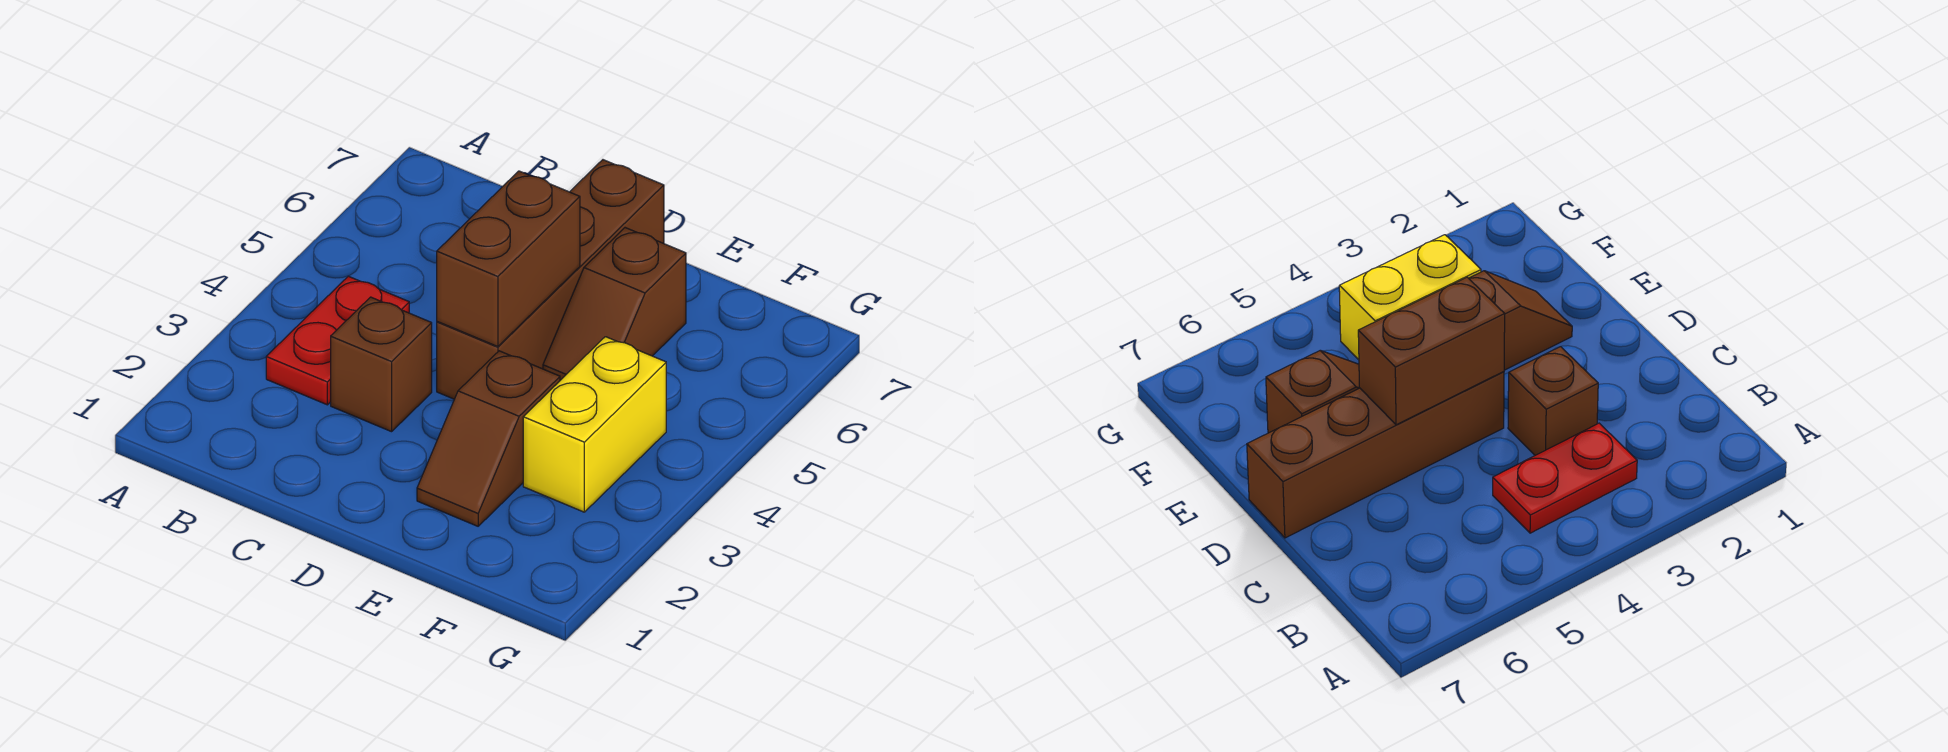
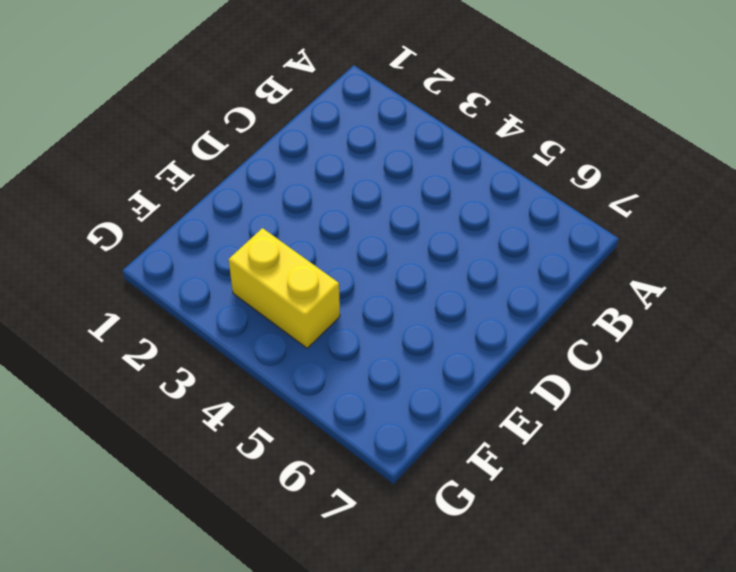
none -> red plate B3:B4 level 1
none -> brown brick C3 level 1

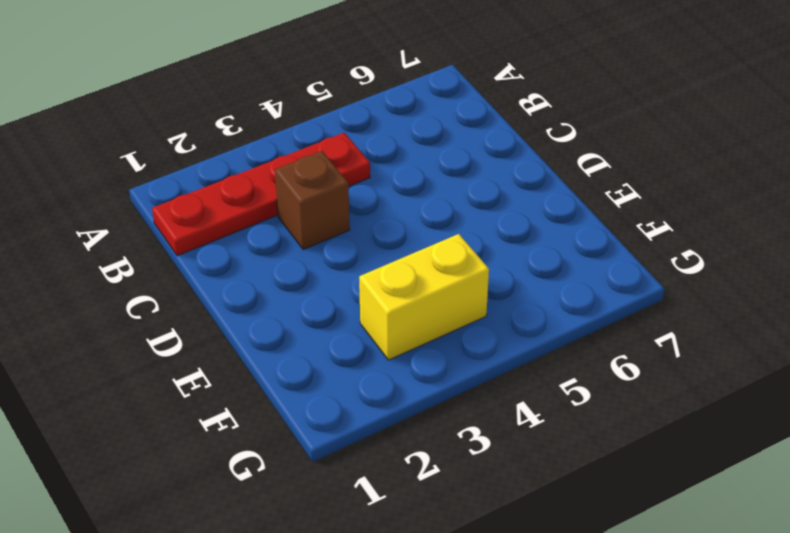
red plate B1:B4 level 1 -> red plate B3:B4 level 1
none -> brown brick D4:D7 level 1
none -> brown slope E2:E3 level 1 top 3

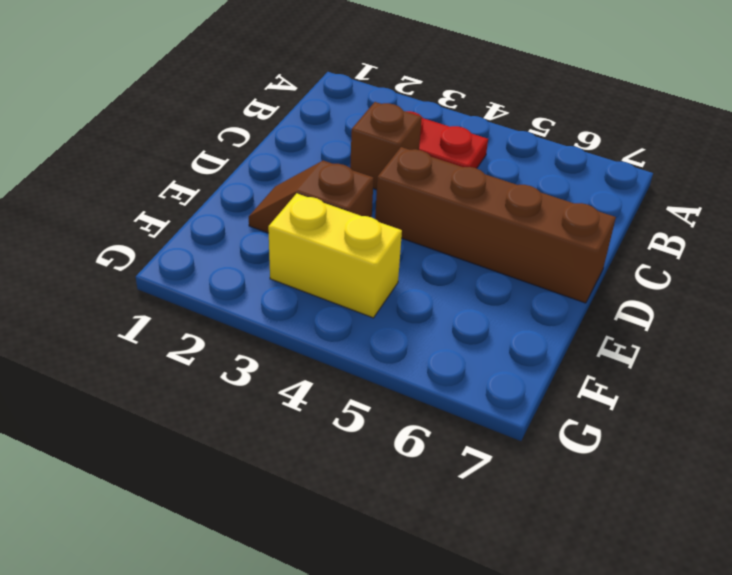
none -> brown slope E5:E6 level 1 top 6
none -> brown brick D4:D5 level 2

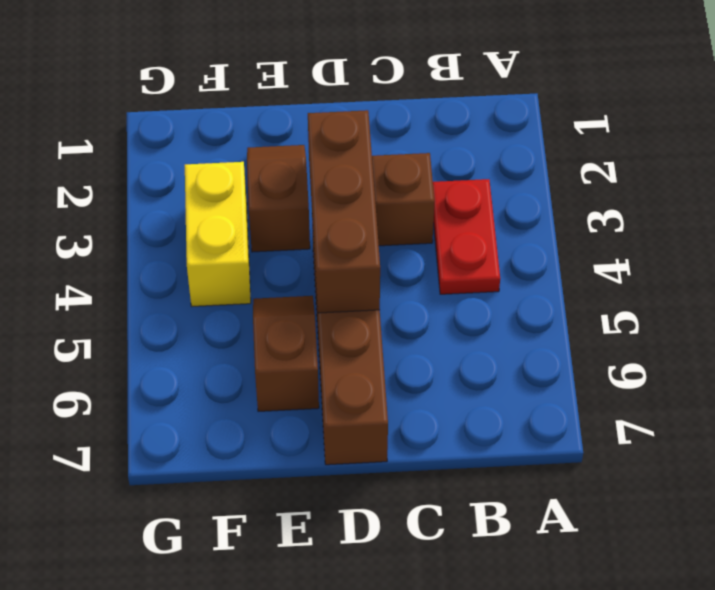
brown brick D3:D5 level 2 -> brown brick D4:D5 level 2

